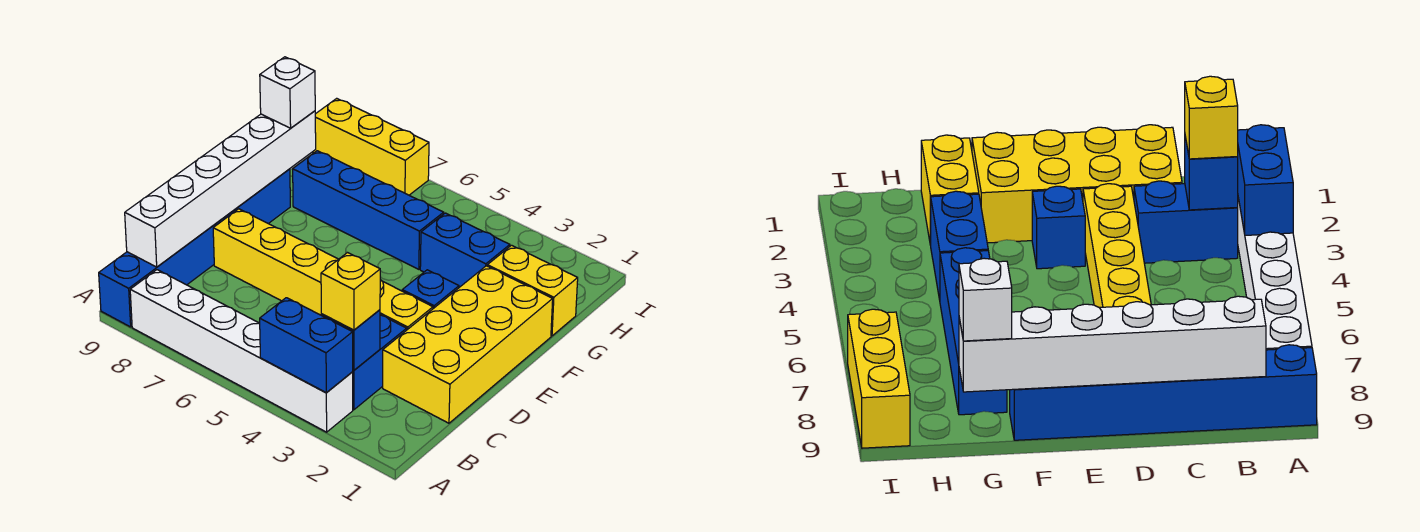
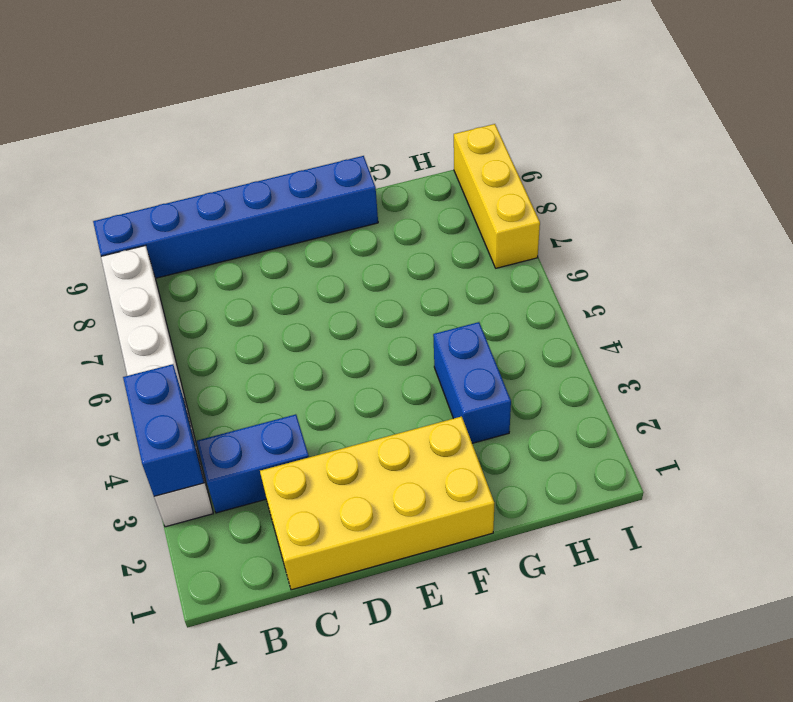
none -> yellow brick D3:D8 level 1
none -> blue brick E3 level 1
none -> yellow brick G1:G2 level 1

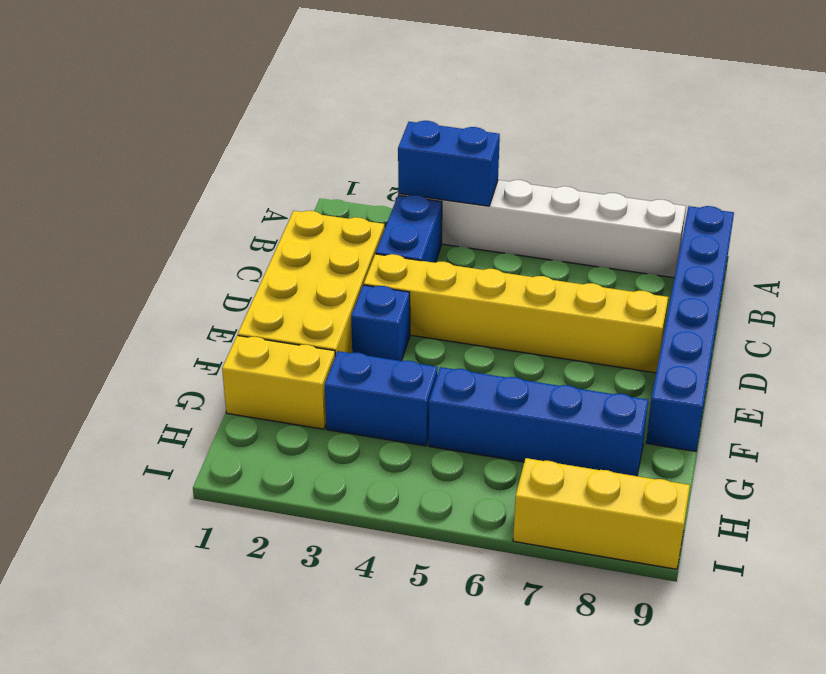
none -> blue brick B3 level 2
none -> white brick B9:G9 level 2
none -> yellow brick B3 level 3

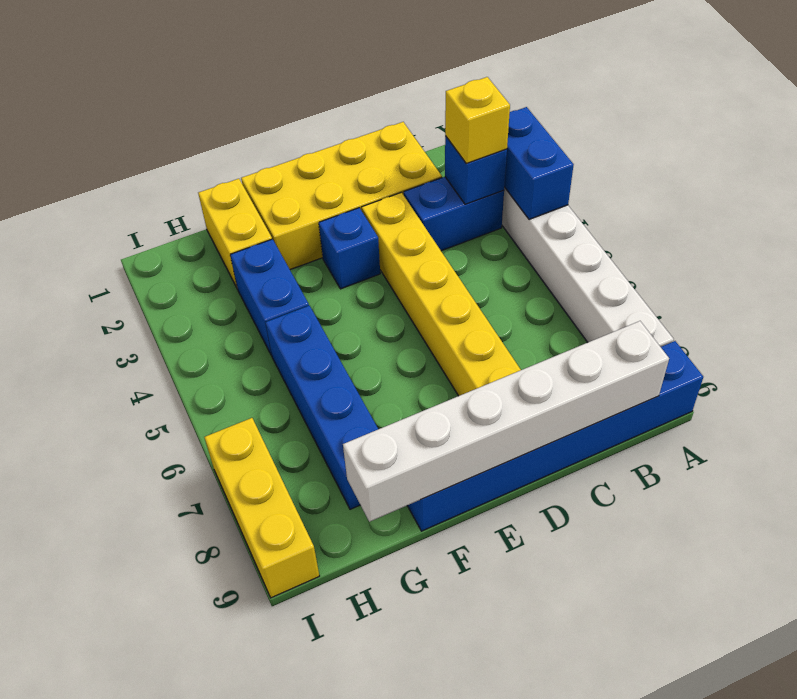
none -> white brick G9 level 3

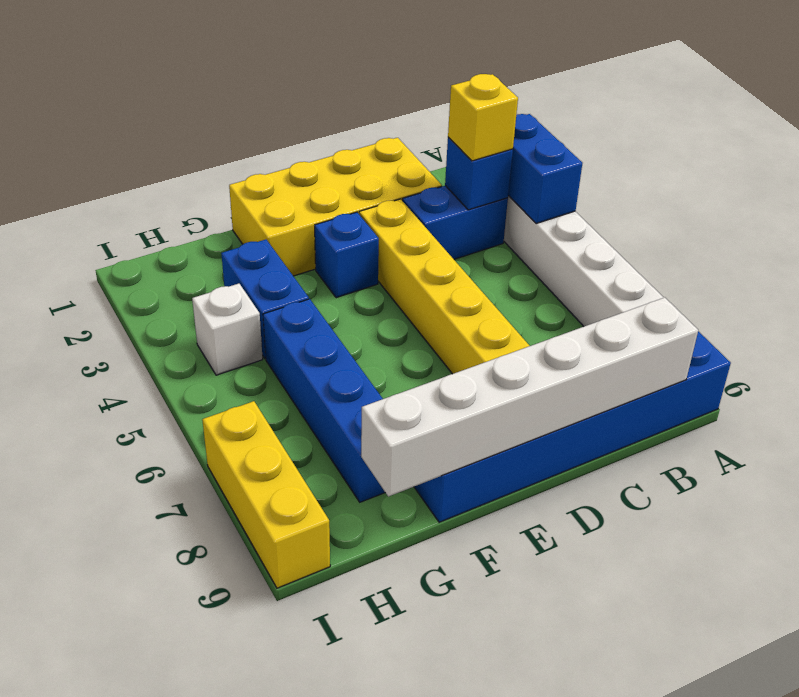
white brick H4 level 1 -> white brick G9 level 3
none -> yellow brick G1:G2 level 1

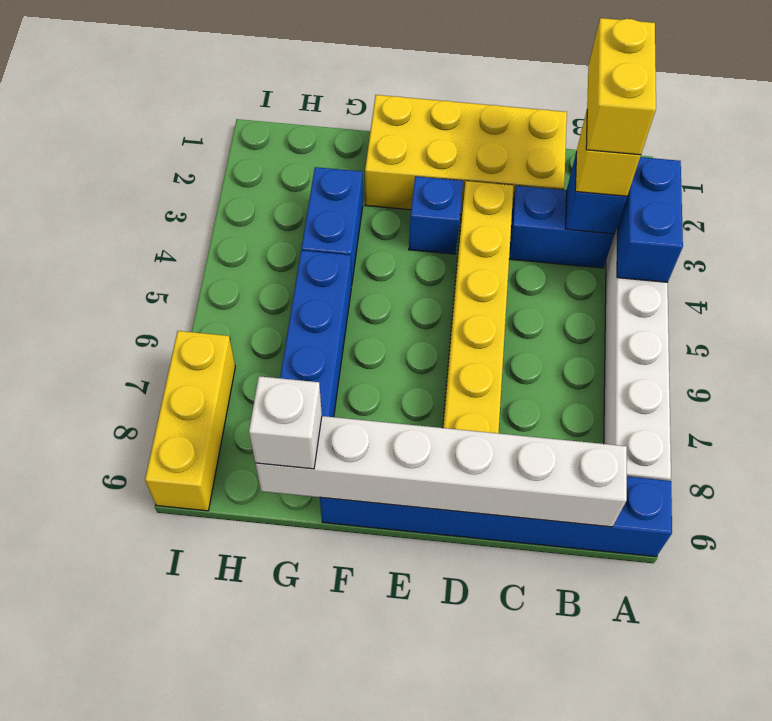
yellow brick B2:B3 level 4 -> yellow brick G1:G2 level 1

